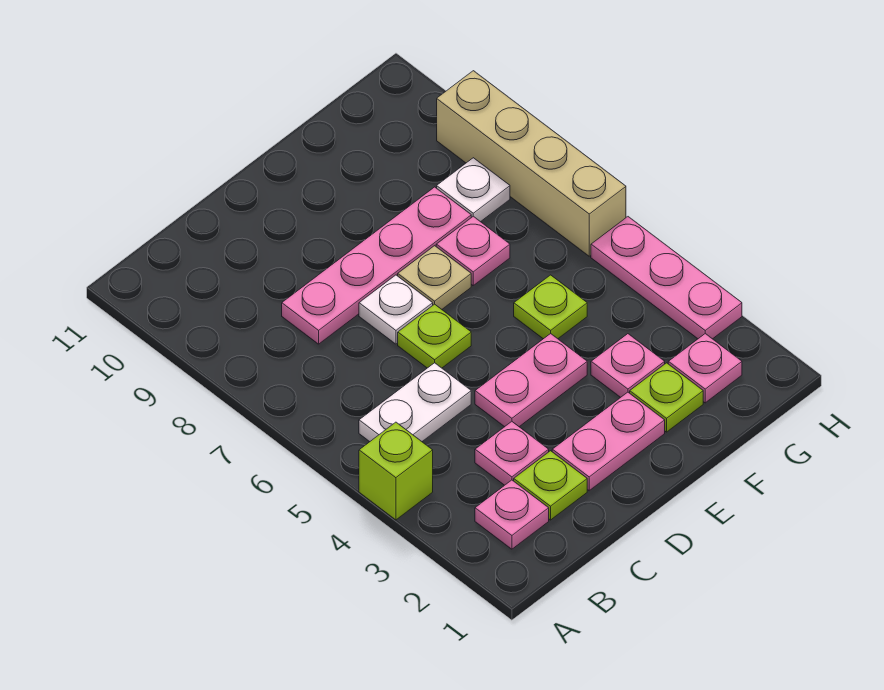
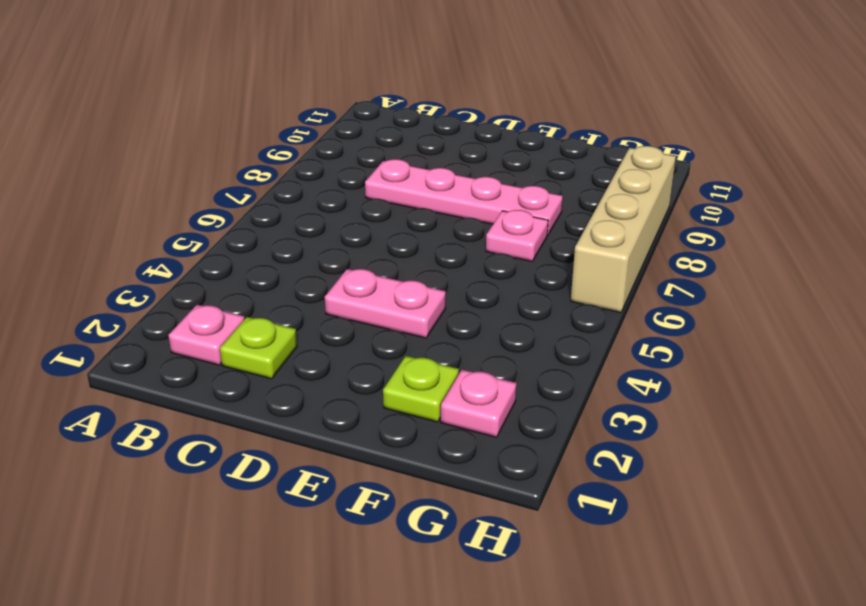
none -> lime brick A4 level 1
none -> white plate B5:C5 level 1
none -> pink plate C3 level 1

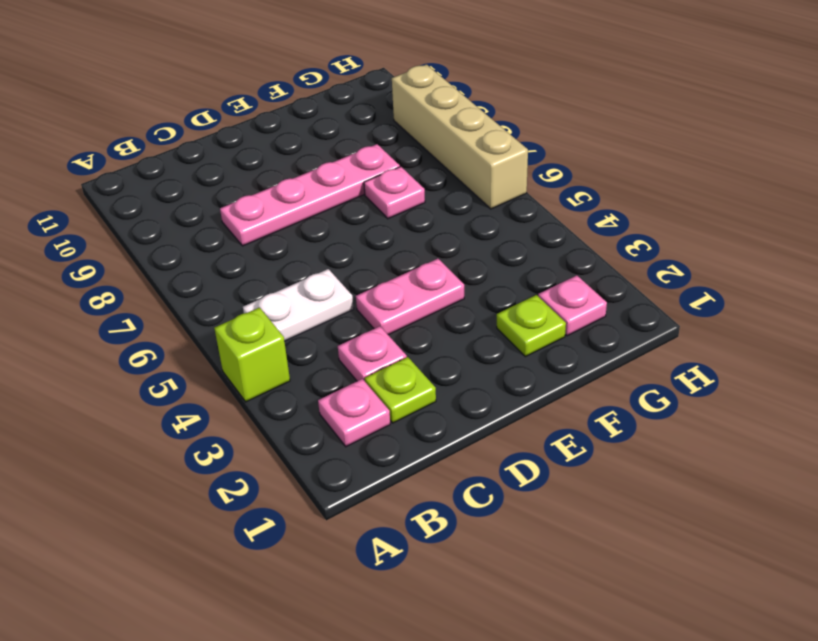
none -> pink plate D2:E2 level 1
none -> lime plate D6 level 1
none -> white plate D7 level 1

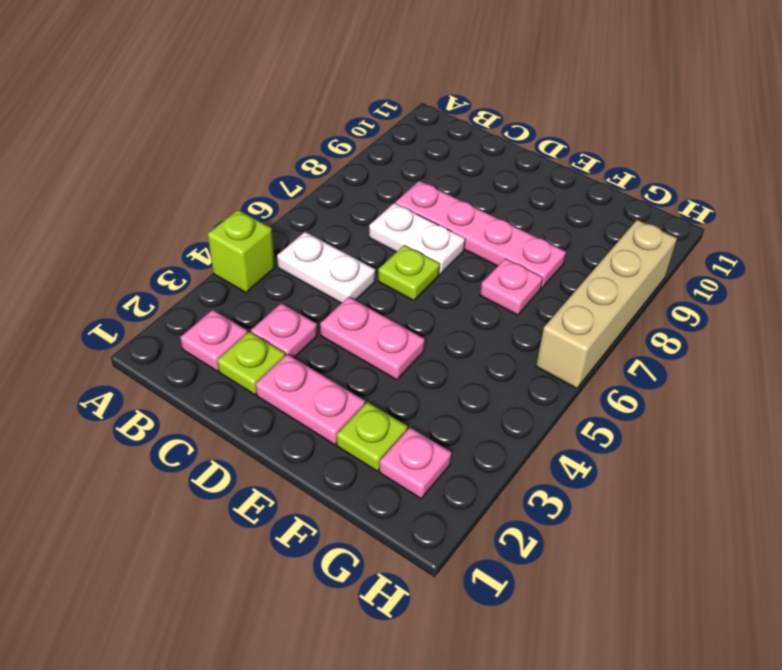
white plate C7:D7 level 1 -> white plate D7 level 1
none -> tan plate E7 level 1
none -> pink plate F3 level 1
none -> lime plate F5 level 1

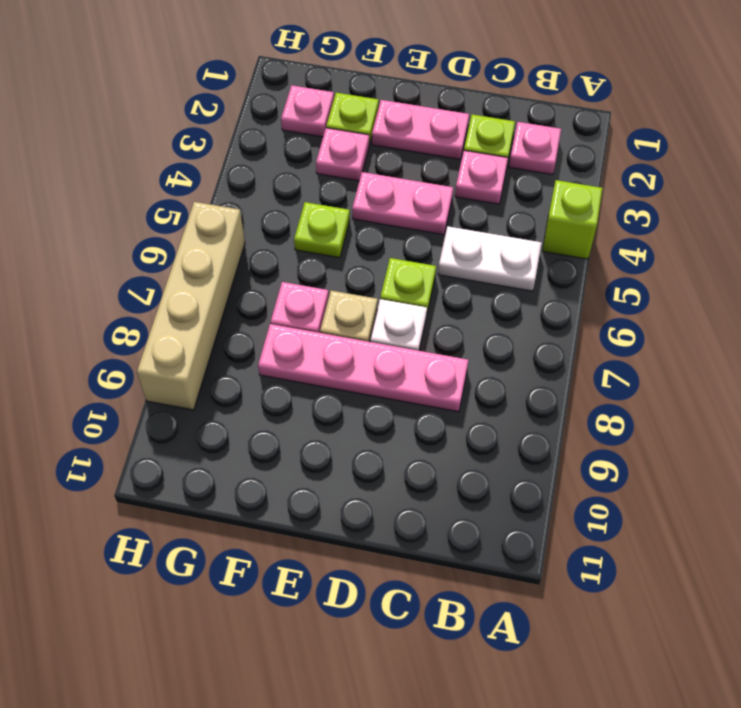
none -> white plate G8 level 1
none -> pink plate H3:H5 level 1

